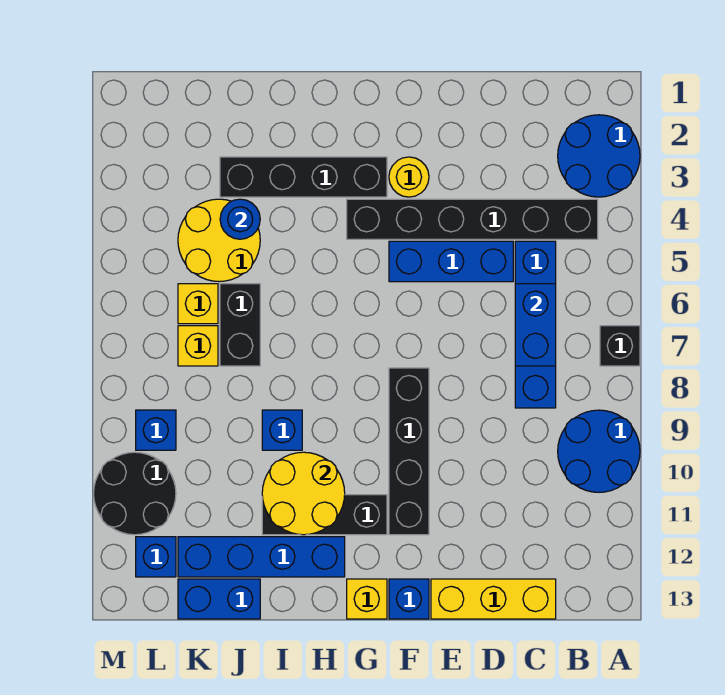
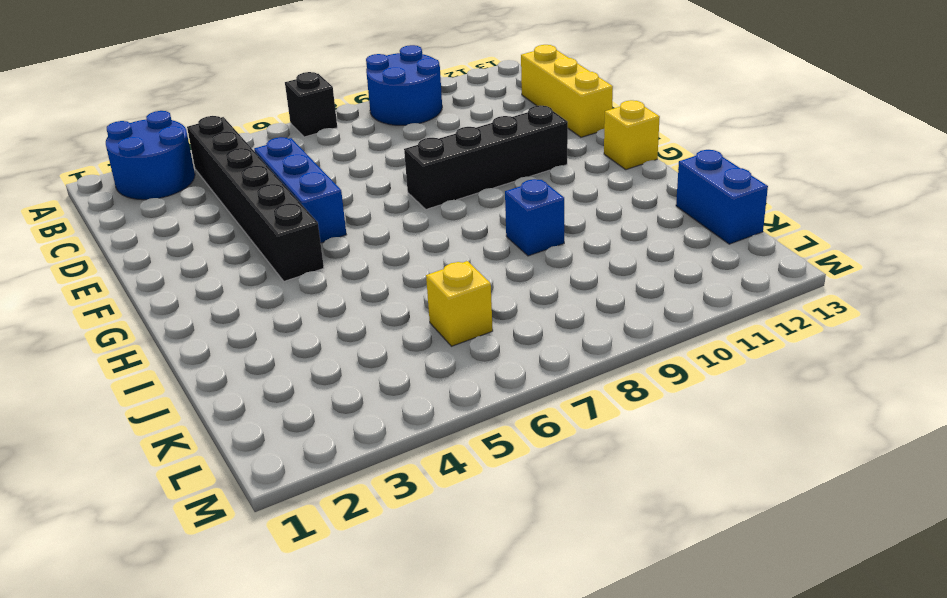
none -> blue brick C5:C8 level 1
none -> yellow round brick F3 level 1
none -> blue brick F13 level 1

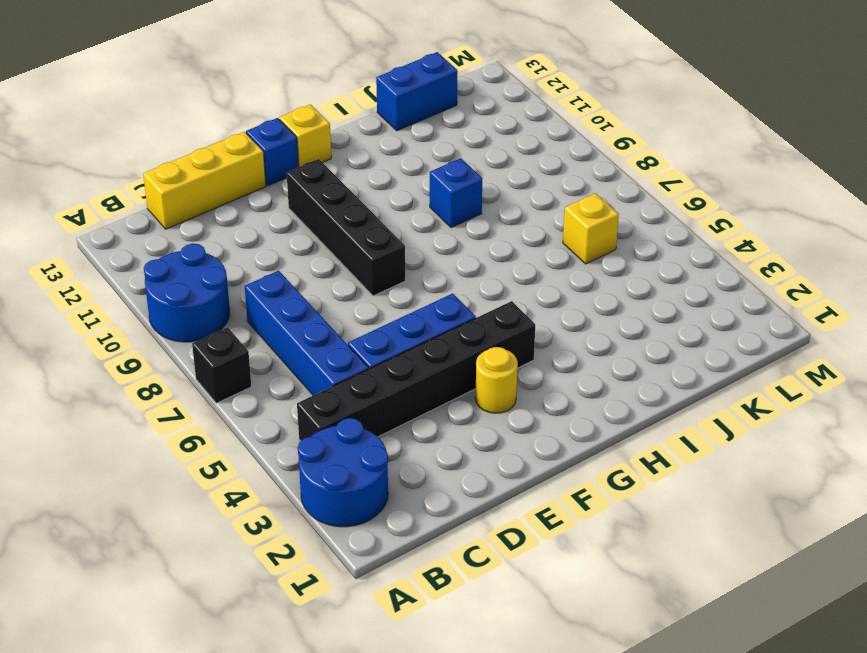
none -> black brick G3:J3 level 1
none -> black brick G11:I11 level 1
none -> blue brick H12:K12 level 1

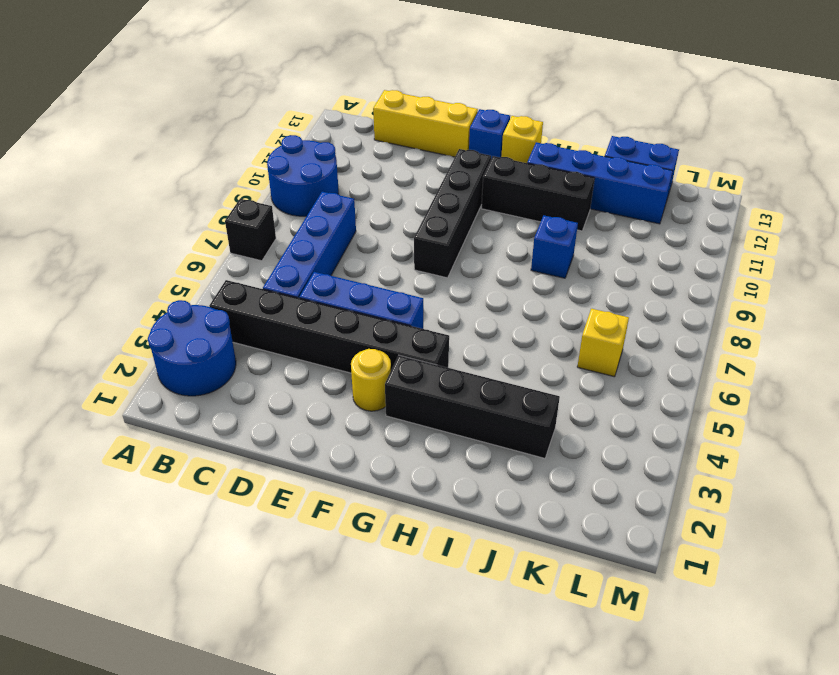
none -> yellow round brick J4:K5 level 1
none -> black brick J6:J7 level 1
none -> yellow brick K7 level 1

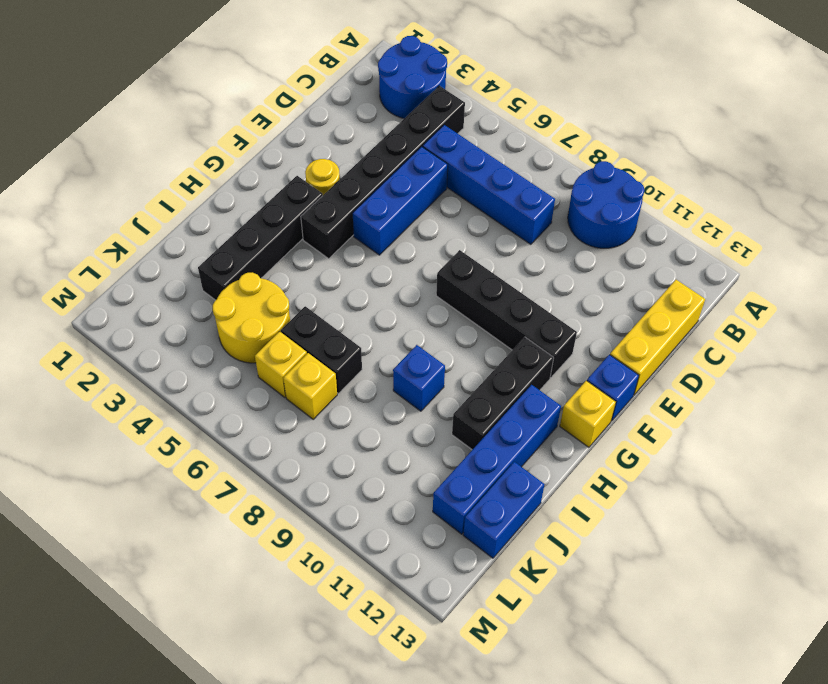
none -> black brick A7 level 1
none -> blue brick L9 level 1
none -> black round brick L10:M11 level 1

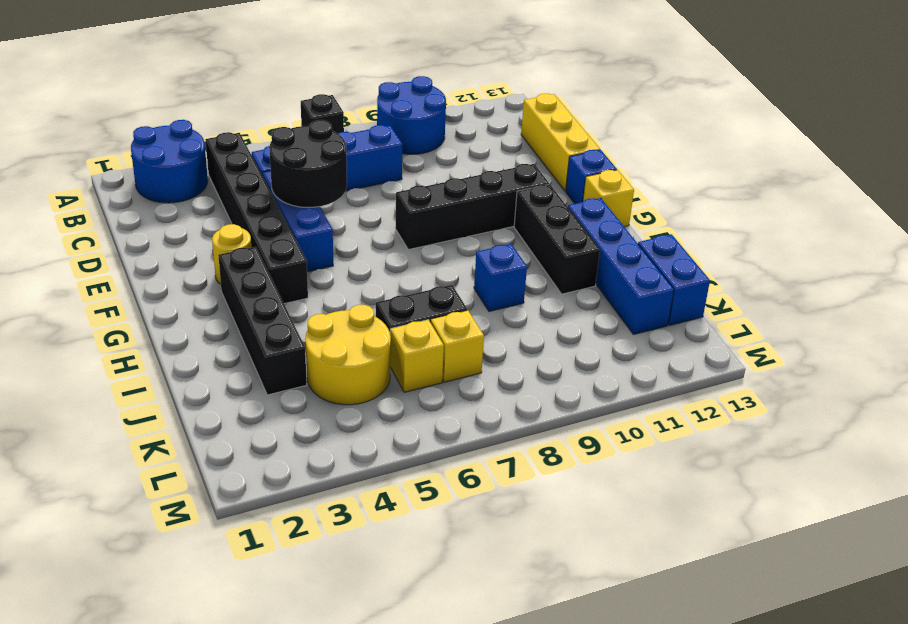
black round brick D5:E6 level 2 -> black round brick L10:M11 level 1
none -> blue brick L9 level 1
none -> blue brick L12 level 1
none -> blue brick C6:C7 level 2

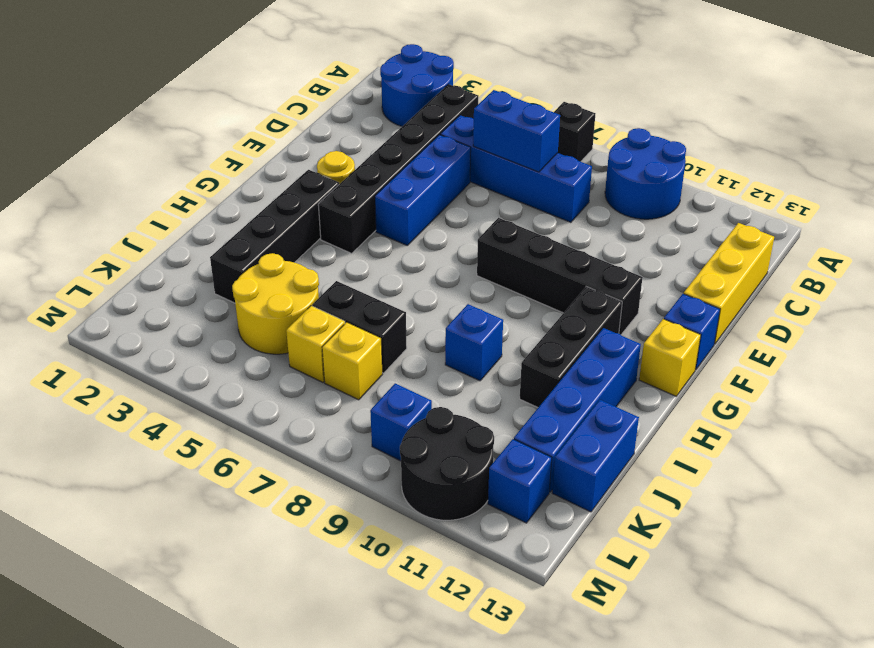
none -> yellow round brick H10:I11 level 2
none -> blue round brick J4 level 2

